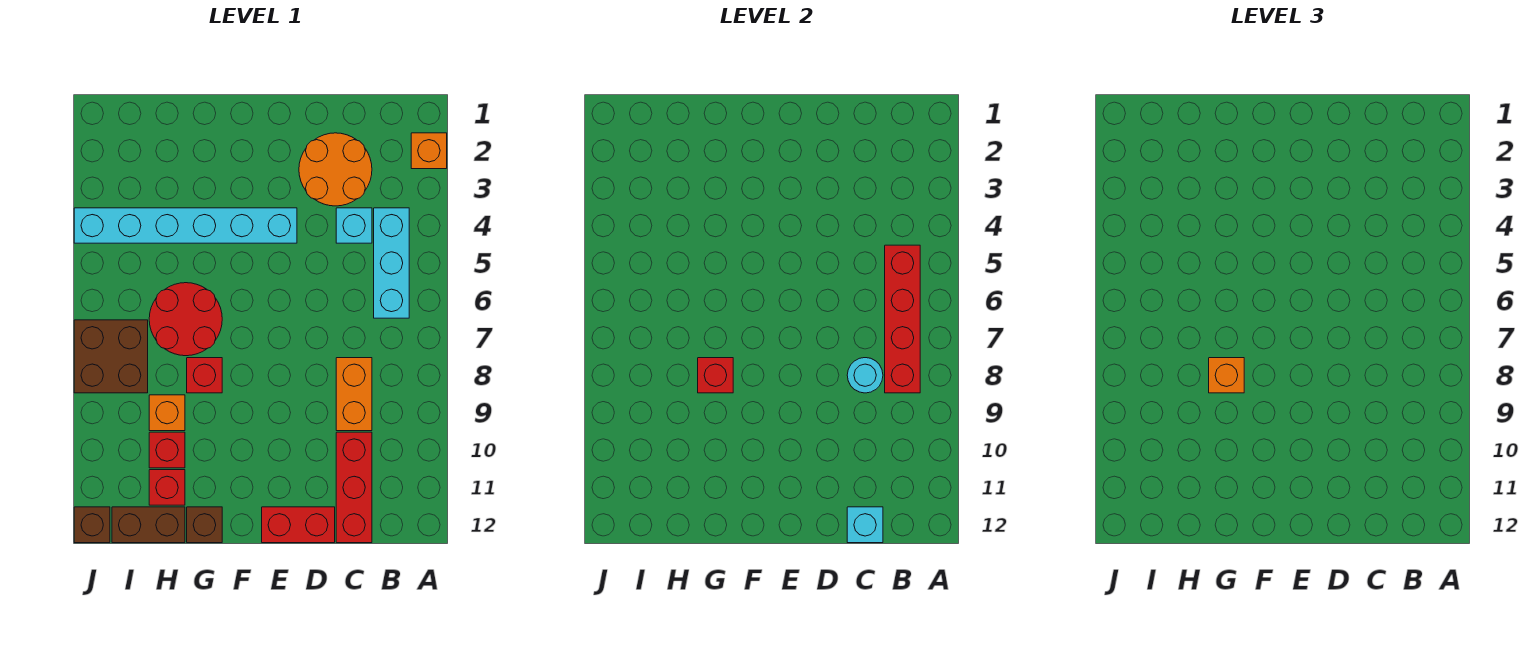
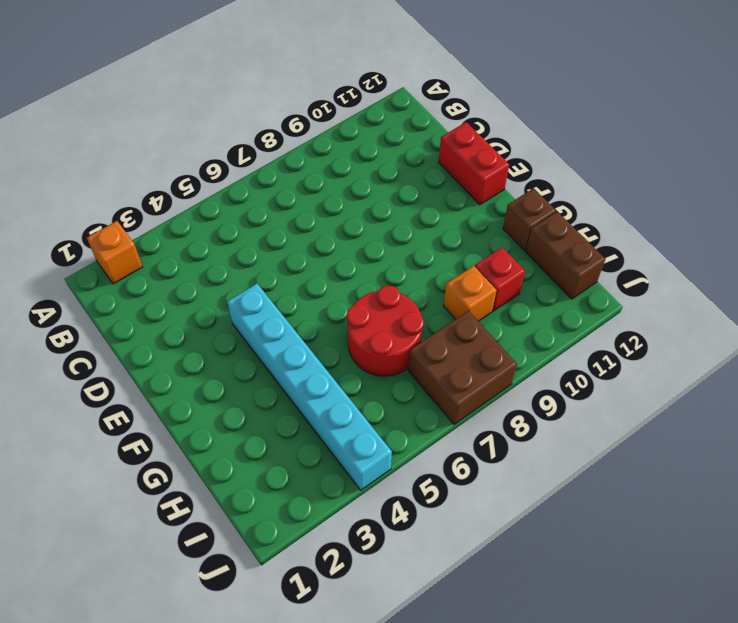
none -> cyan brick B4:B6 level 1
none -> orange round brick C2:D3 level 1
none -> cyan brick C4 level 1

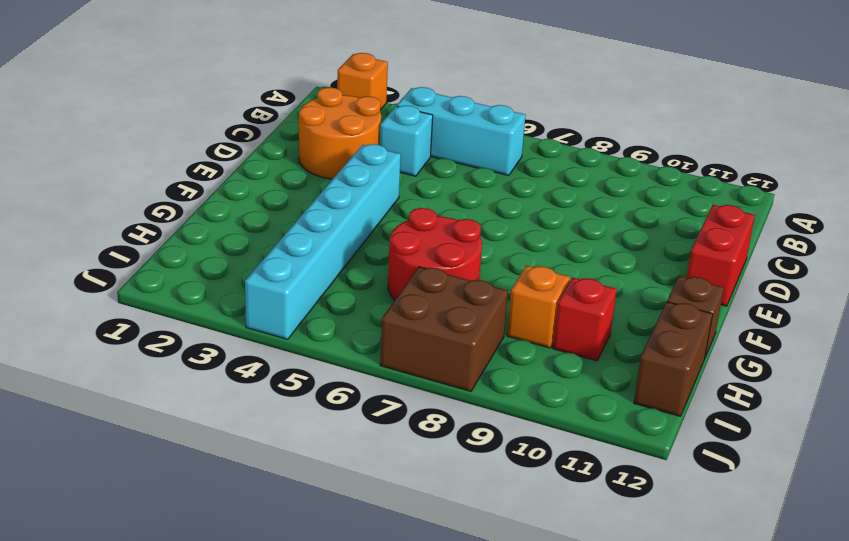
none -> orange brick C8:C9 level 1
none -> red brick C10:C12 level 1
none -> red brick G8 level 1

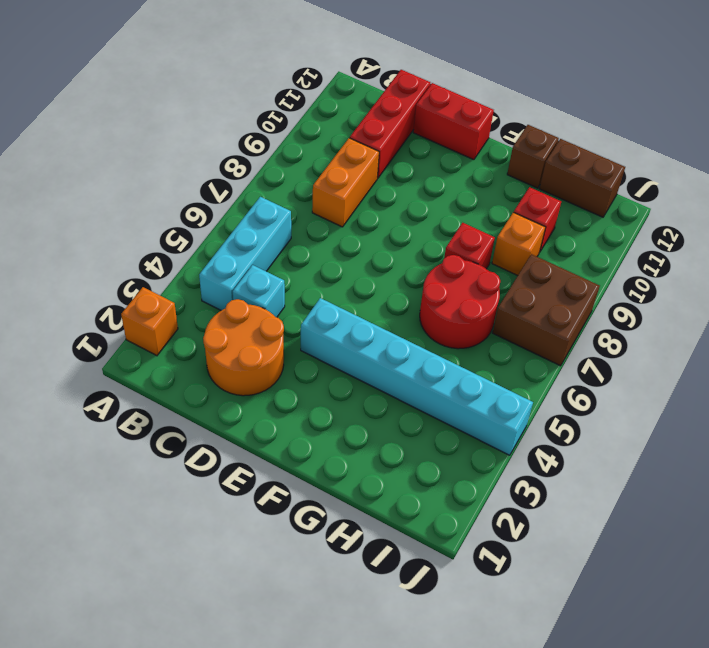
none -> red brick H11 level 1
none -> brown brick J12 level 1
none -> red brick B5:B8 level 2

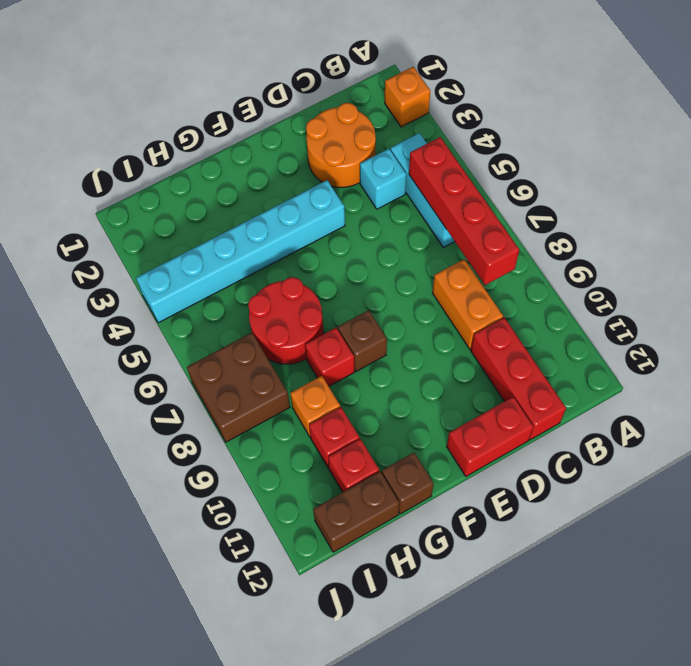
brown brick F8 level 1 -> brown brick J12 level 1
none -> cyan round brick C8 level 2
none -> cyan brick C12 level 2
none -> red brick G8 level 2

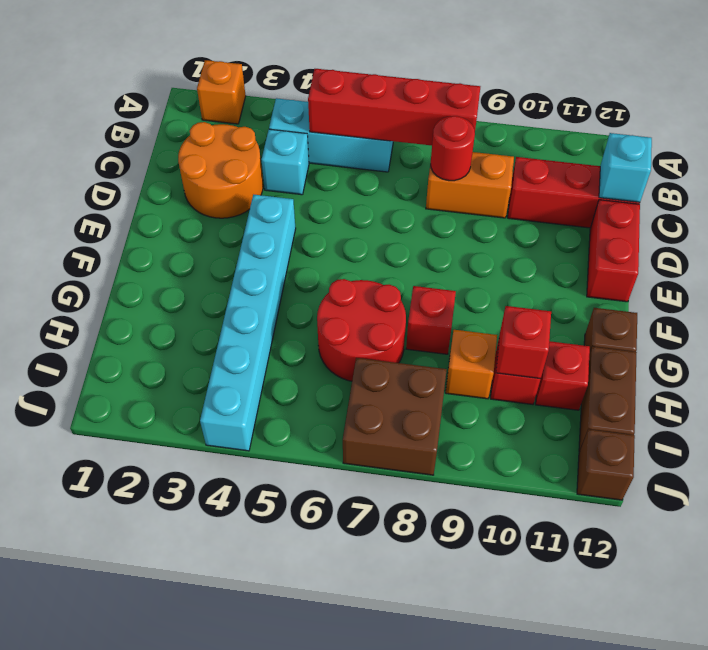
red round brick C8 level 2 -> cyan round brick C8 level 2
red brick H10 level 2 -> red brick G8 level 2
none -> orange brick G8 level 3

